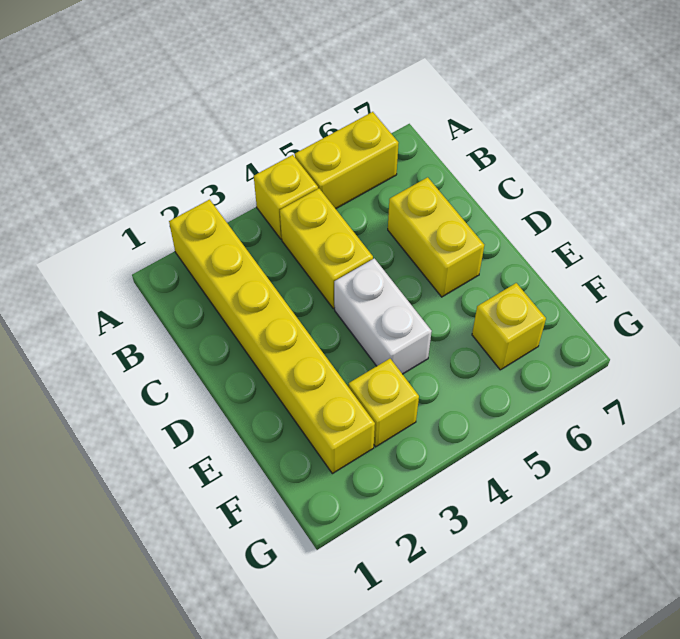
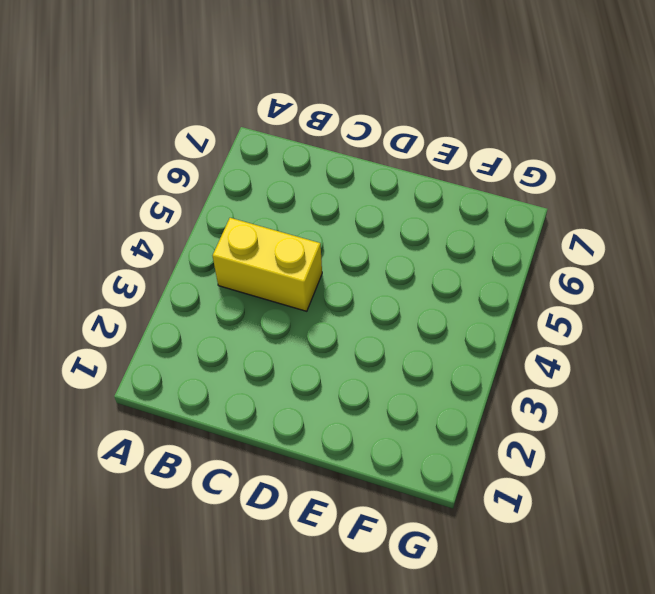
none -> yellow brick A2:F2 level 1
none -> yellow brick A4 level 1

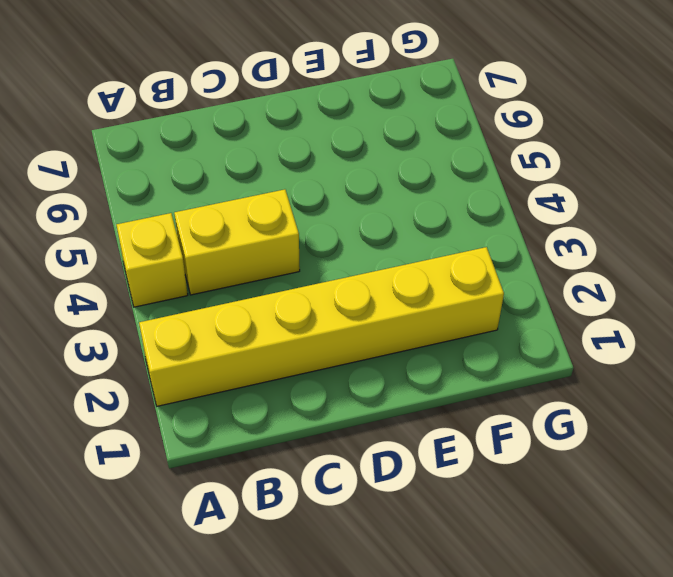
none -> yellow brick A5:A6 level 1
none -> yellow brick C6:D6 level 1

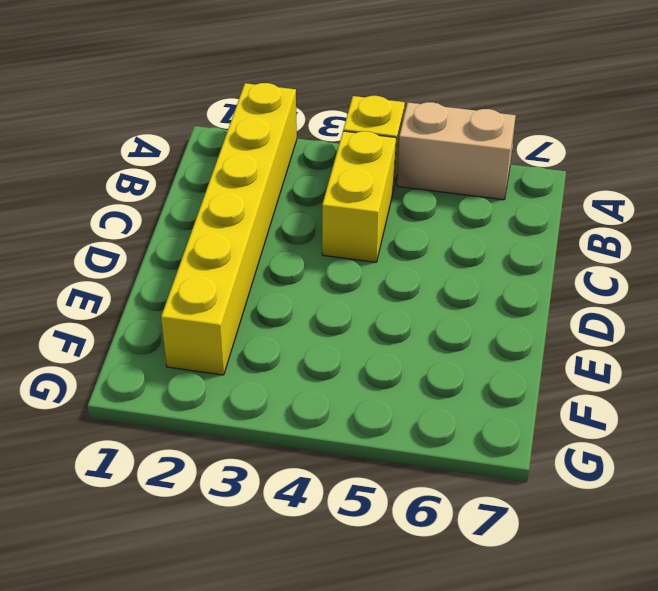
tan brick A5:A6 level 1 -> yellow brick A5:A6 level 1
none -> yellow brick C6:D6 level 1
none -> white brick D4:E4 level 1

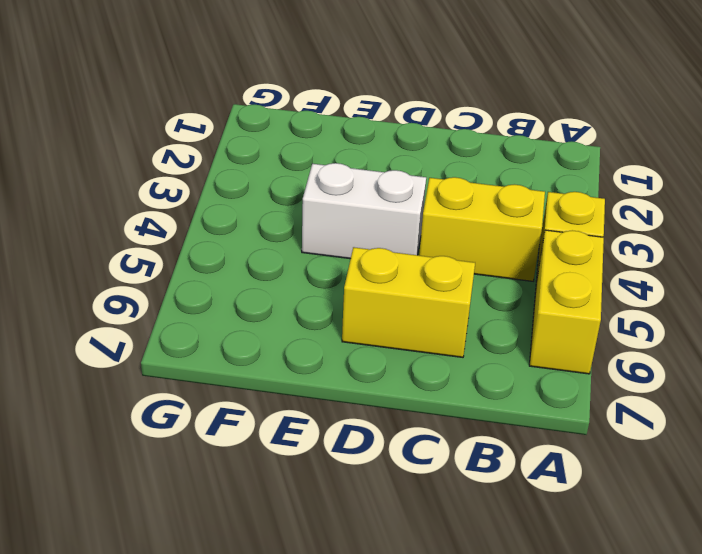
none -> yellow brick A2:F2 level 1
none -> yellow brick F3 level 1

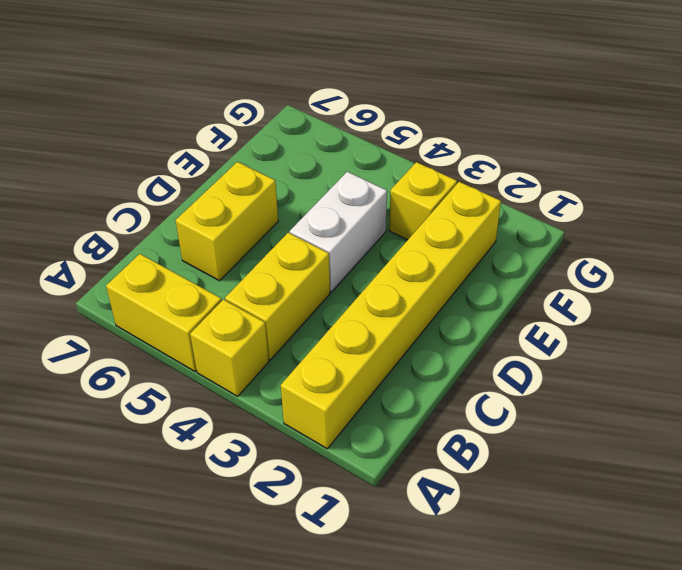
none -> yellow brick F6 level 1

